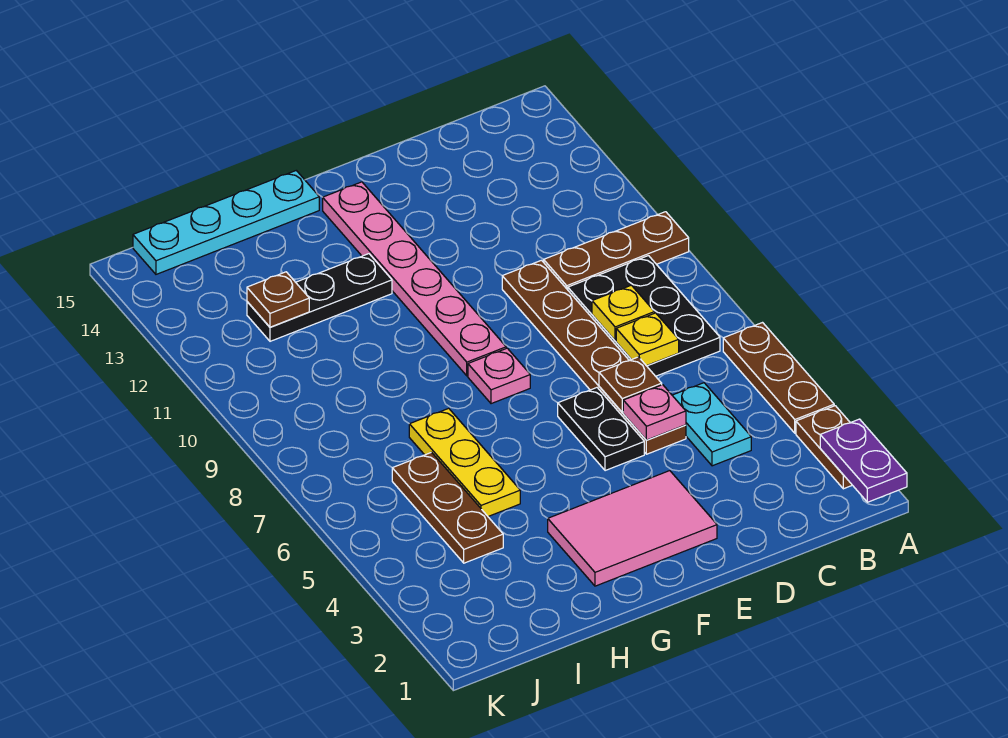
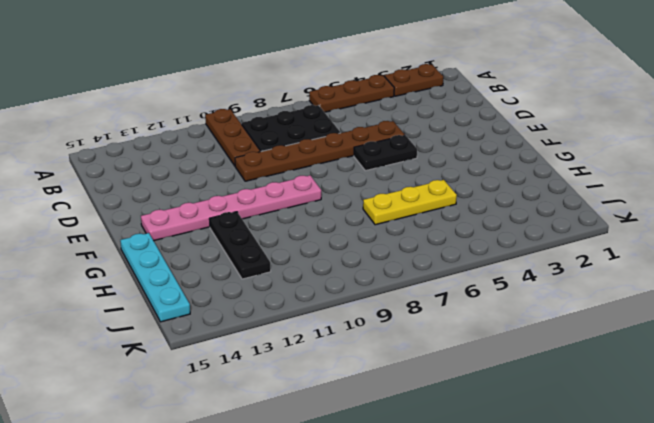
none -> cyan plate C4:C5 level 1
none -> pink tile E2:G3 level 1
none -> pink plate F8 level 1

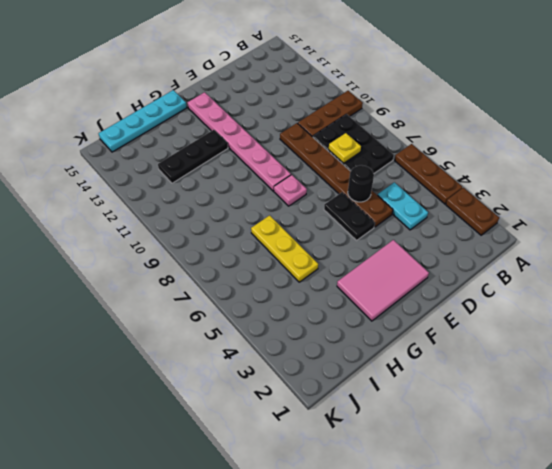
black round brick D6 level 2 -> brown plate D6 level 2
none -> brown plate I4:I6 level 1
none -> purple plate A1:A2 level 2
none -> yellow plate C7 level 2

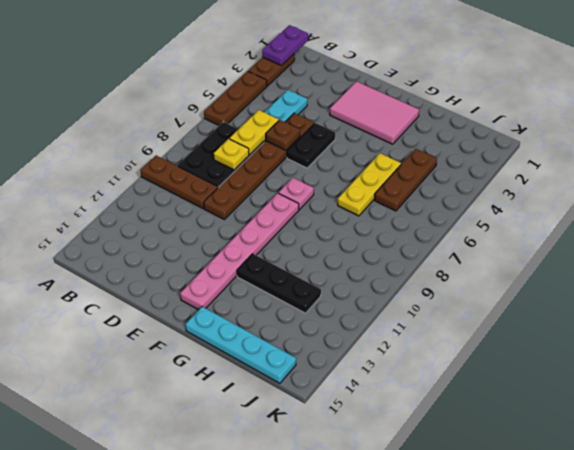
yellow plate C6:C7 level 2 -> yellow plate C7 level 2
none -> pink plate D5 level 2
none -> brown plate I12 level 2

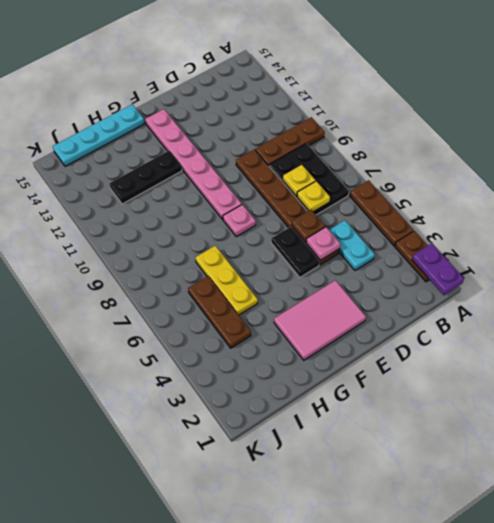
none -> brown plate I12 level 2

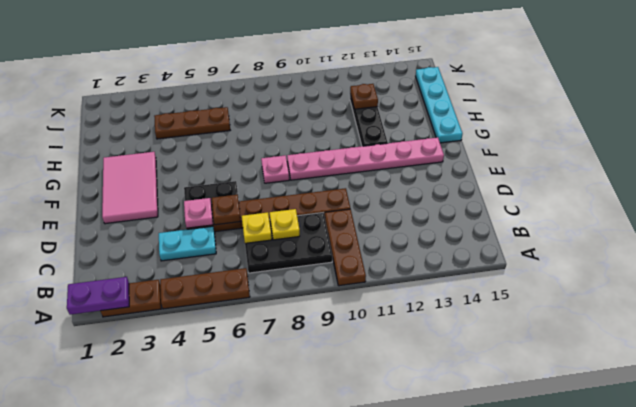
none -> yellow plate H5:H7 level 1

